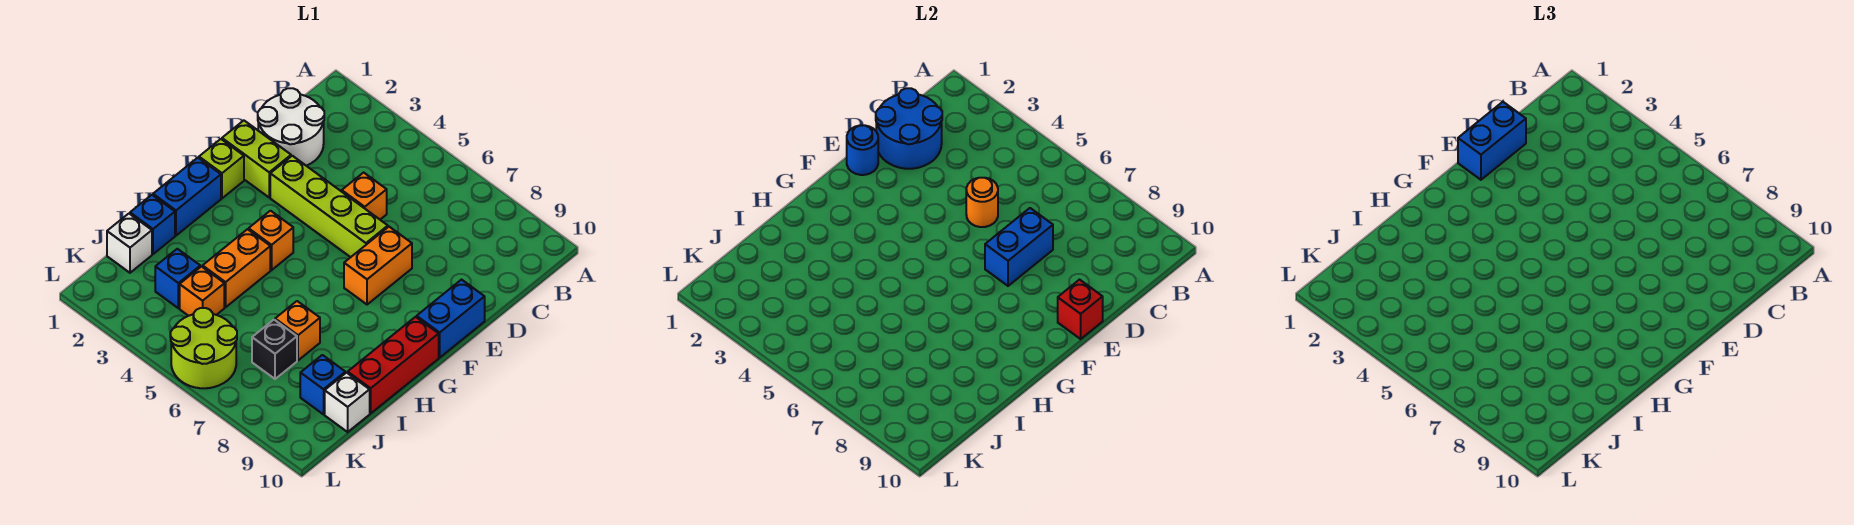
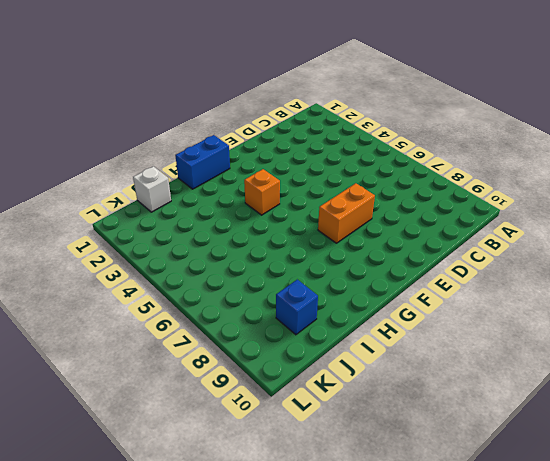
none -> white round brick C1:D2 level 1
none -> orange brick D5 level 1
none -> lime brick E1:E2 level 1

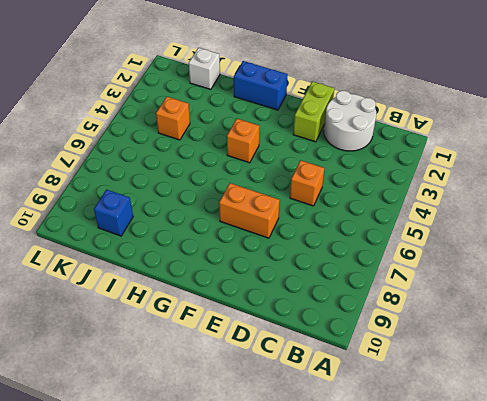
none -> lime brick E3:E6 level 1
none -> blue brick E10:F10 level 1
none -> lime brick F1 level 1

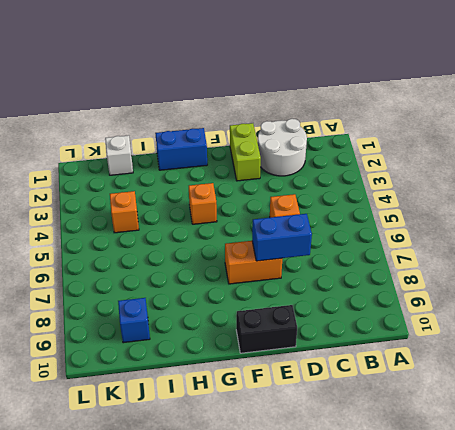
black brick E10:F10 level 1 -> blue brick E10:F10 level 1
none -> lime brick E3:E6 level 1
none -> lime brick F1 level 1
none -> red brick G10:I10 level 1

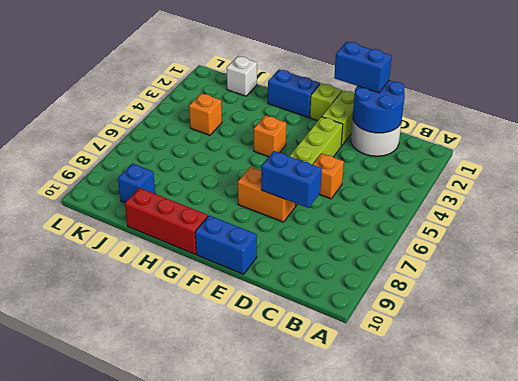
none -> orange brick H4:I4 level 1
none -> blue brick I1 level 1
none -> orange brick I7 level 1

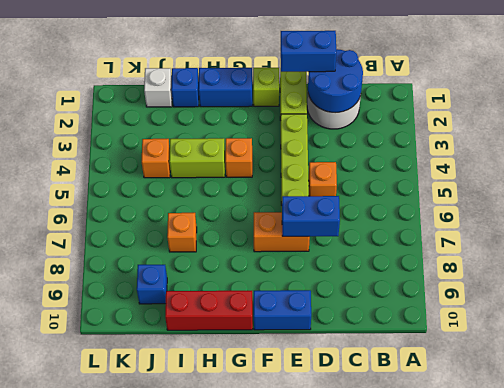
lime brick H4:I4 level 1 -> orange brick H4:I4 level 1
none -> blue brick J3 level 1
none -> black brick J7 level 1
none -> white brick J10 level 1

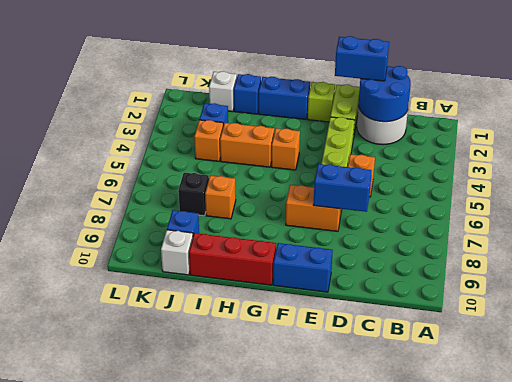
none -> lime round brick K5:L6 level 1
none -> orange round brick D5 level 2
none -> blue round brick E1 level 2

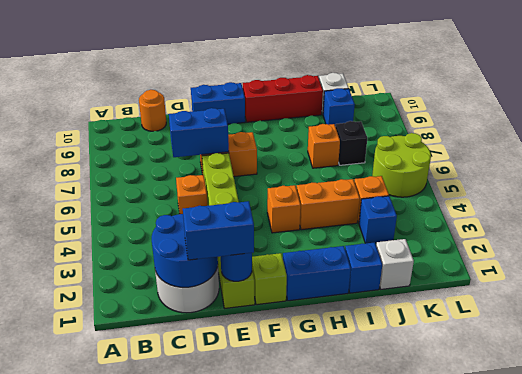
orange round brick C10 level 1 -> orange round brick D5 level 2
none -> red brick E10 level 2

